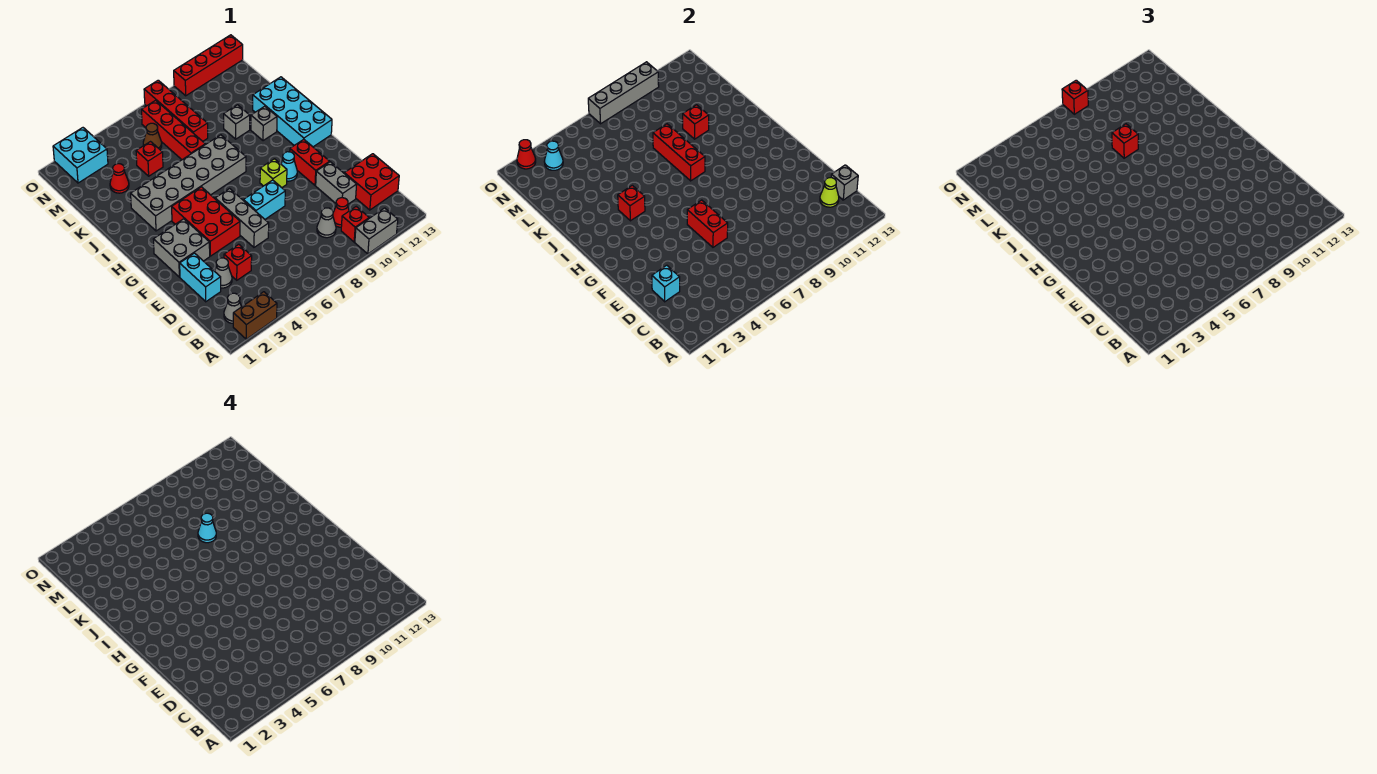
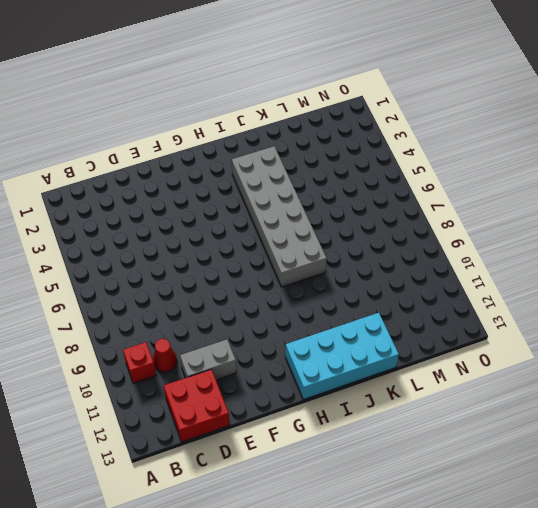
none -> brown brick A2:A3 level 1
none -> grey brick A10:A11 level 1
none -> grey cone B2 level 1
none -> grey cone C9 level 1

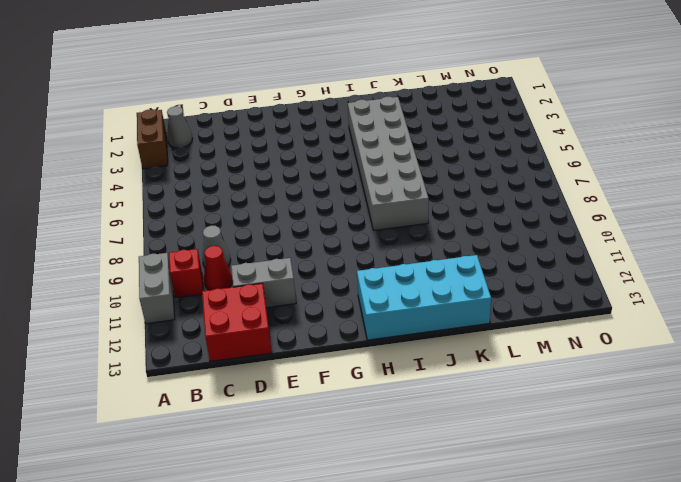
none -> cyan brick D2:E2 level 1
none -> grey cone D3 level 1
none -> red brick D4 level 1
none -> grey brick E6:G6 level 1

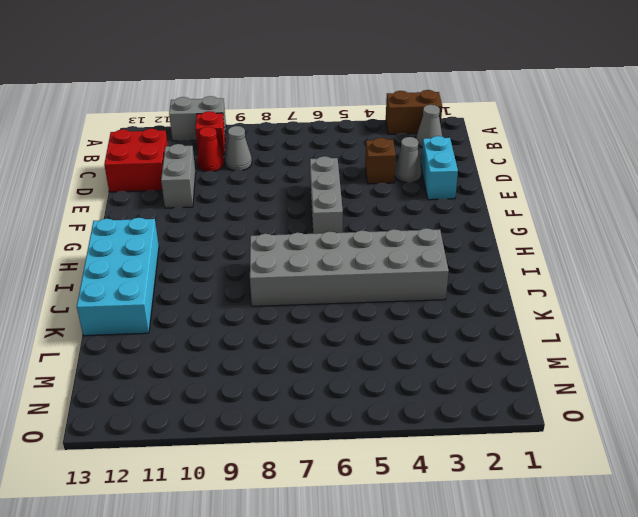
brown brick D4 level 1 -> red brick D4 level 1
none -> grey brick F2:G3 level 1
none -> red brick F4:H5 level 1
none -> cyan brick F7:F8 level 1
none -> red brick F11:G11 level 1

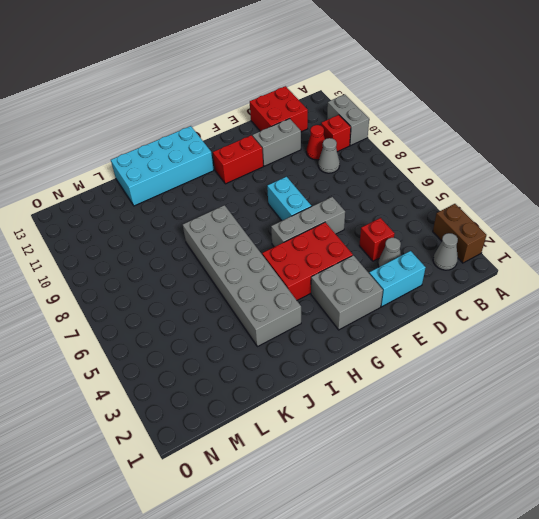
none -> lime brick G9 level 1
none -> cyan cone G10 level 1
none -> grey brick J11 level 1
none -> red brick K7:N7 level 1

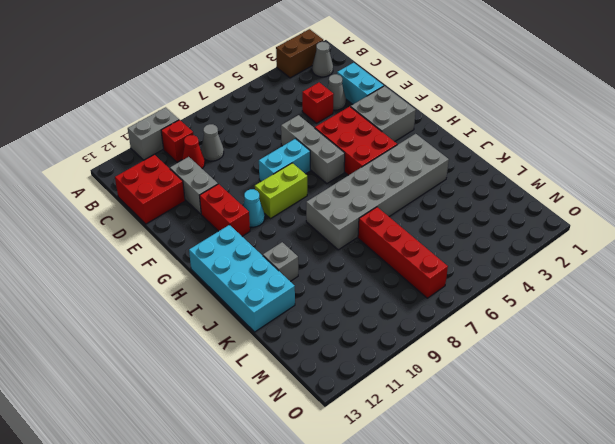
lime brick G8:G9 level 1 -> lime brick G9 level 1
none -> grey brick K10 level 1
none -> red cone L3 level 1
none -> red brick L5 level 1
none -> red brick L8:O8 level 1

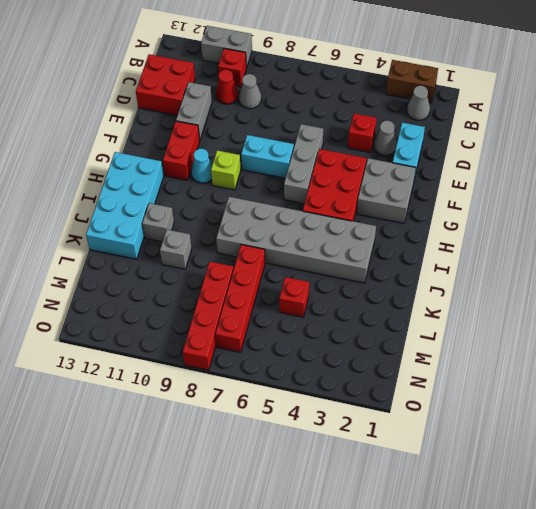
none -> red cone L3 level 1
none -> brown cone M6 level 1
none -> cyan brick N2:O3 level 1
none -> red brick O10:O13 level 1

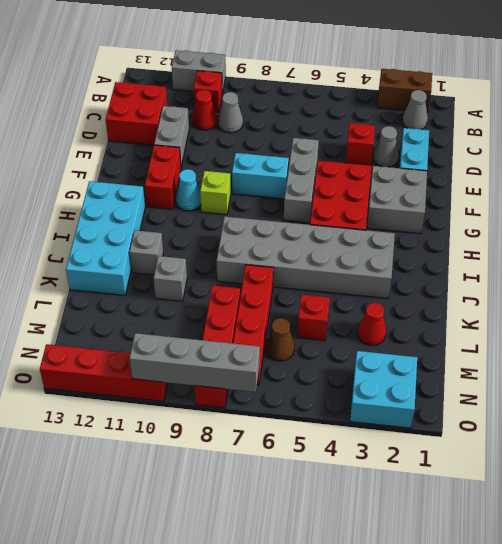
none -> lime cone C12 level 2
none -> grey brick C13 level 2
none -> cyan brick D2 level 2
none -> red brick E6:F6 level 2

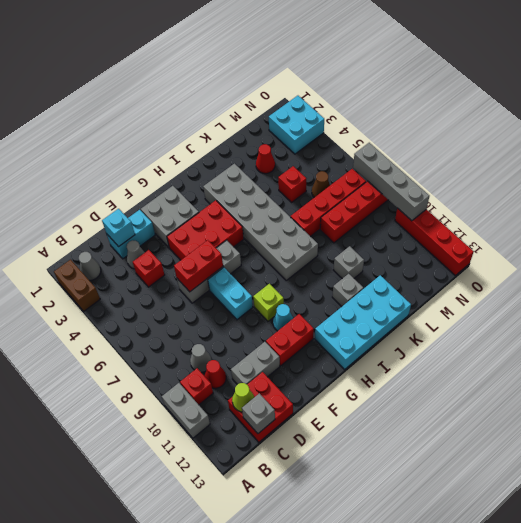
none -> red brick I4 level 2
none -> red brick I8:K8 level 2
none -> red brick K10 level 2
none -> cyan cone N3 level 2

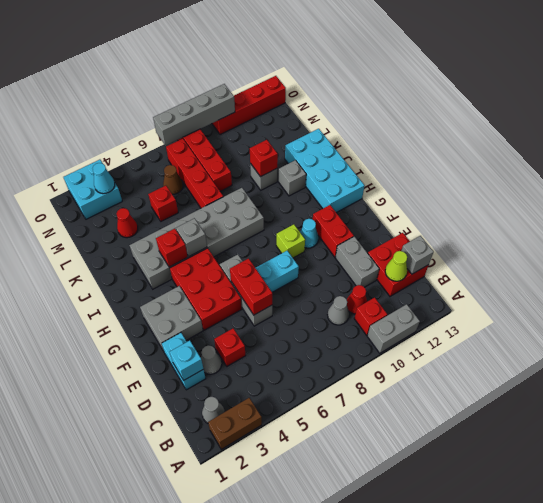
grey brick I5 level 2 -> none
none -> red brick I8:K8 level 2
none -> red cone O2 level 2
none -> red brick K8 level 3
none -> red brick O8 level 3

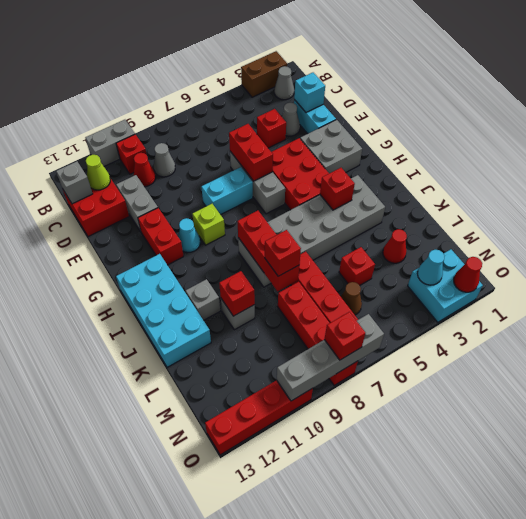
none -> cyan cone K8 level 4

